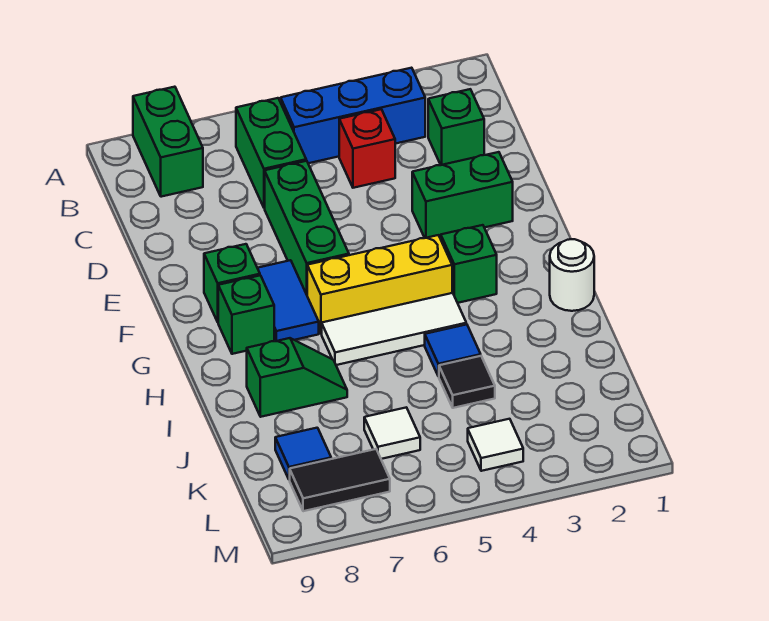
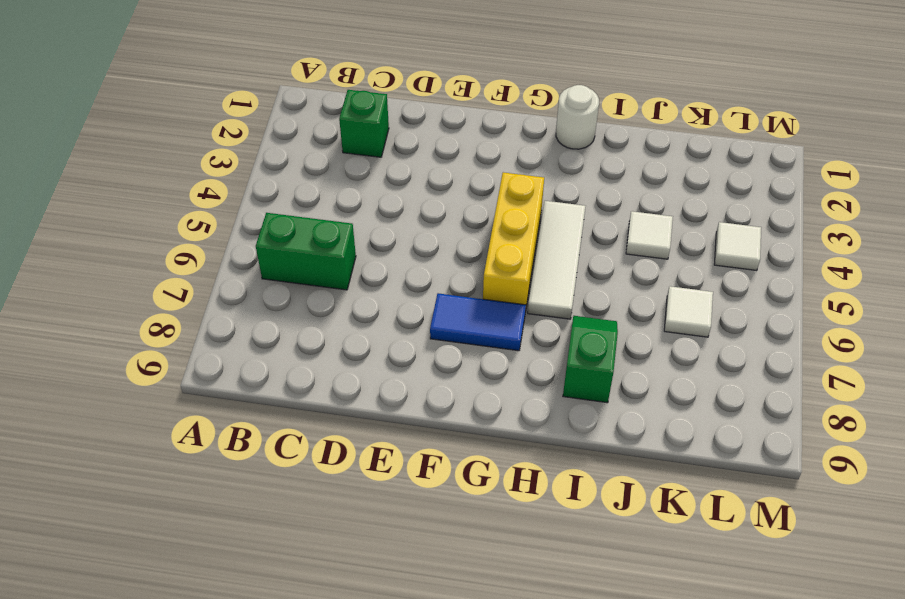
white tile J4 level 1 -> black tile J4 level 1
none -> green brick A8:B8 level 1
none -> blue brick B3:B5 level 1
none -> red brick C4 level 1

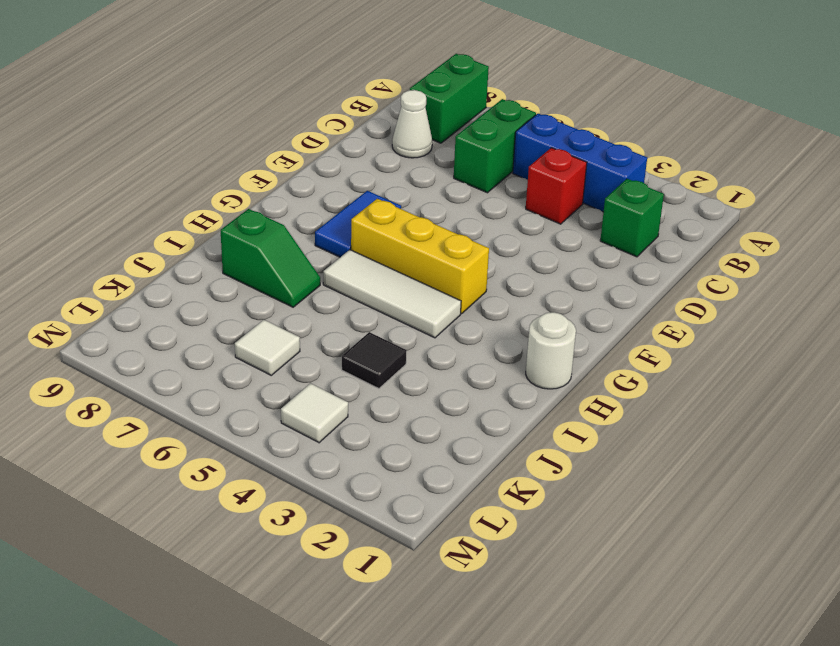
white cone C8 level 1 -> none
none -> green brick D6:F6 level 1
none -> green brick E2:E3 level 1
none -> green brick F8 level 1

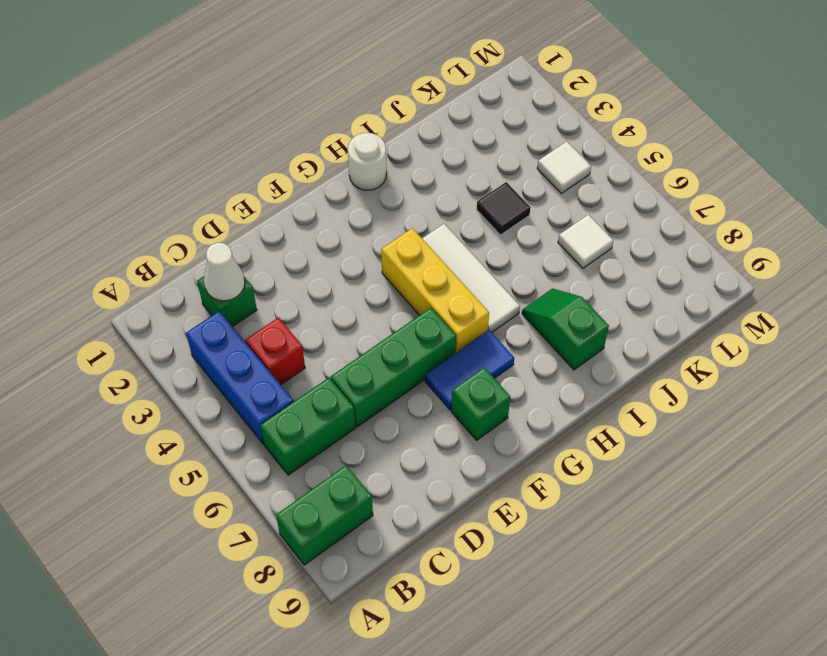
white cone C2 level 2 -> none
none -> green brick E2:E3 level 1
none -> green brick G3 level 1
none -> green brick G8 level 1

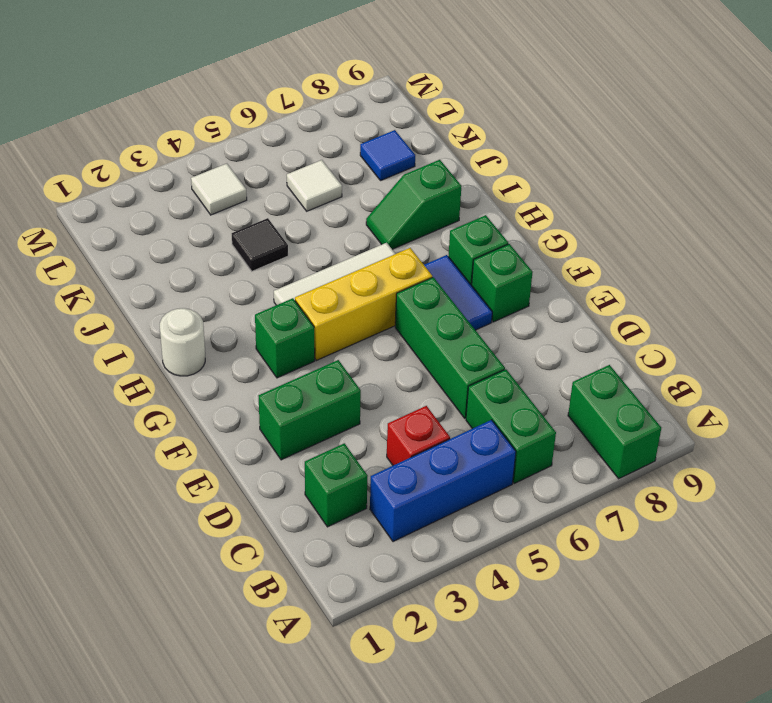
none -> blue tile I4 level 1
none -> black tile L7:L8 level 1

